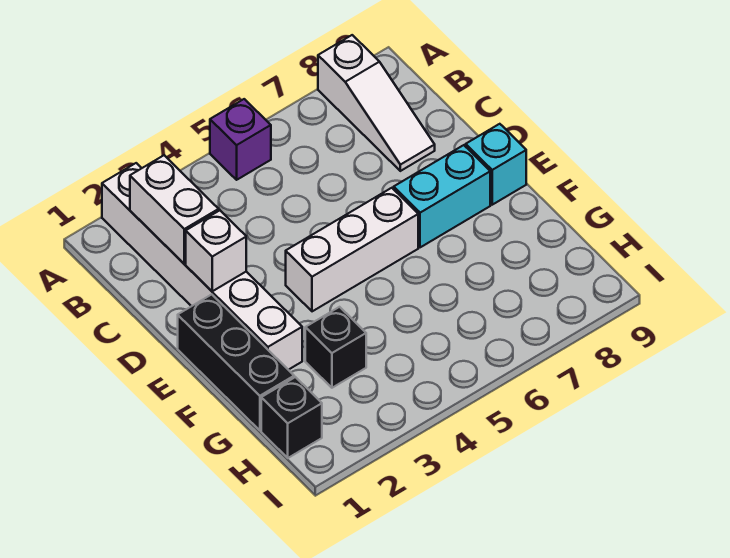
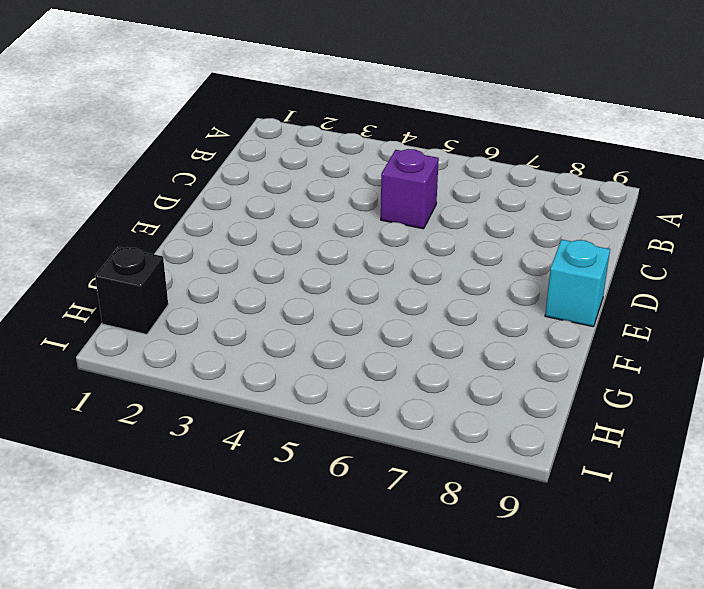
purple brick C5 level 1 -> purple brick A5 level 1
none -> white brick A2:F2 level 1
none -> white slope A8:C8 level 1 top A

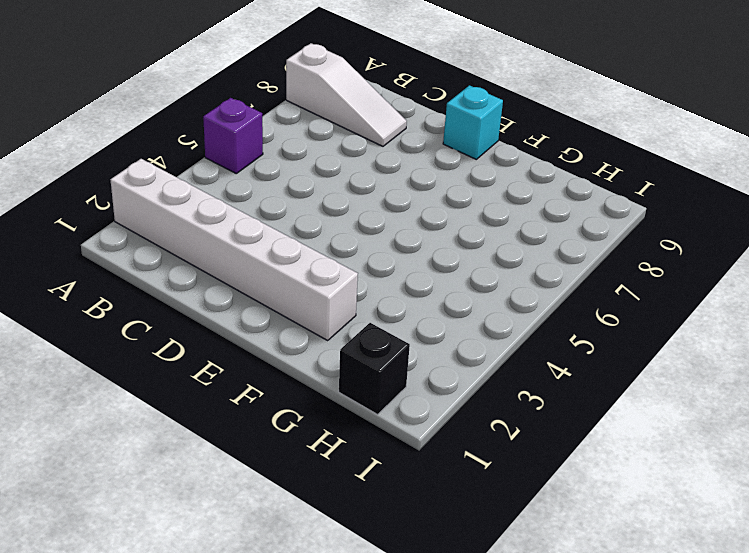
none -> black brick E1:G1 level 1
none -> white brick E4:E6 level 1

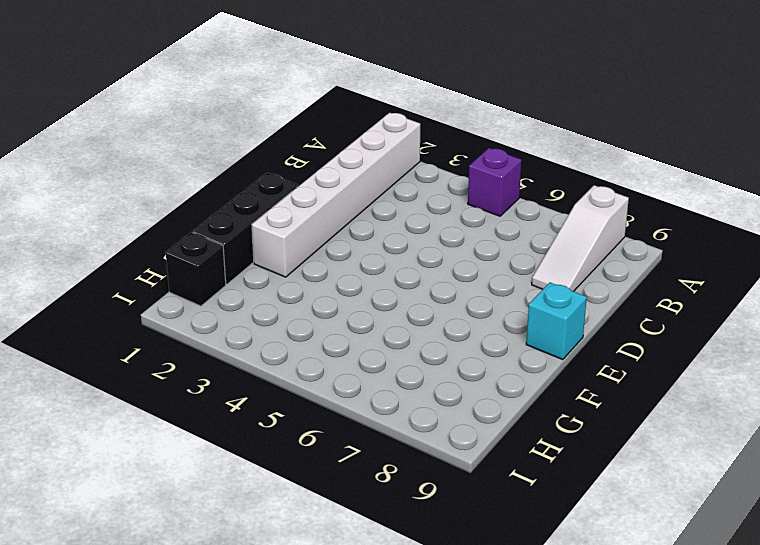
none -> white brick E4:E6 level 1
none -> cyan brick E7:E8 level 1

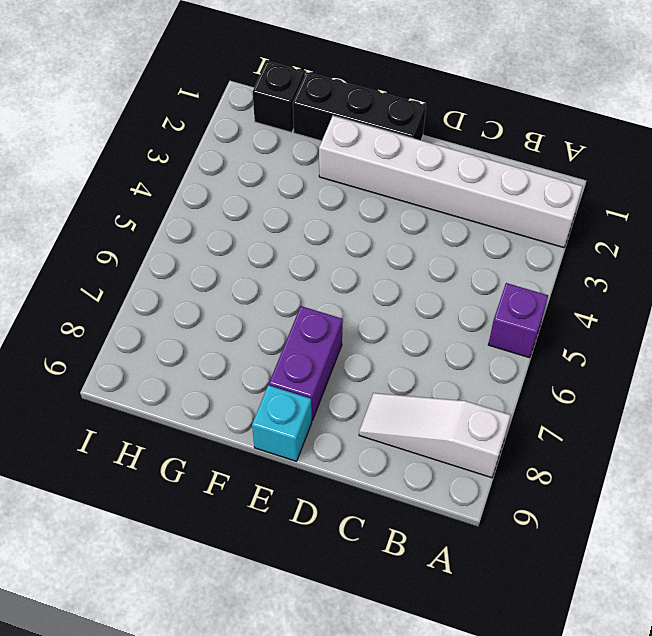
purple brick E7:E8 level 1 -> cyan brick E7:E8 level 1
none -> white brick E4:E6 level 1
none -> black brick G3 level 1

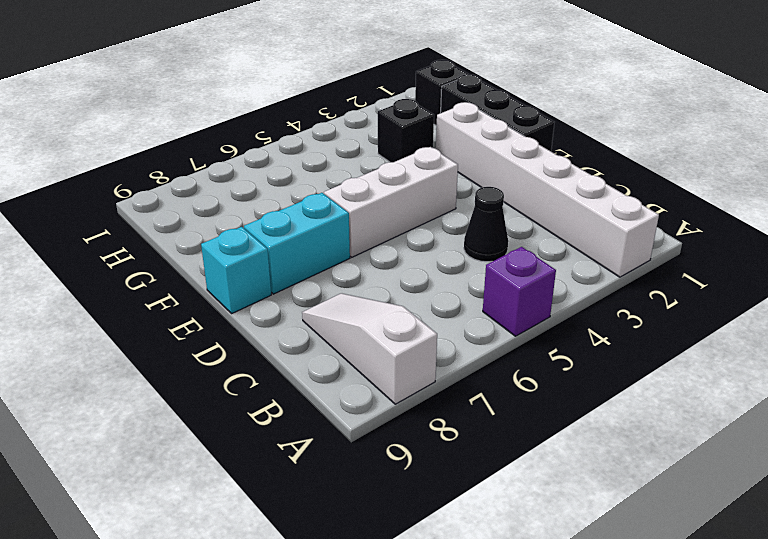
black cone C4 level 1 -> none
none -> white brick B2:C2 level 2
none -> white brick D2 level 2

